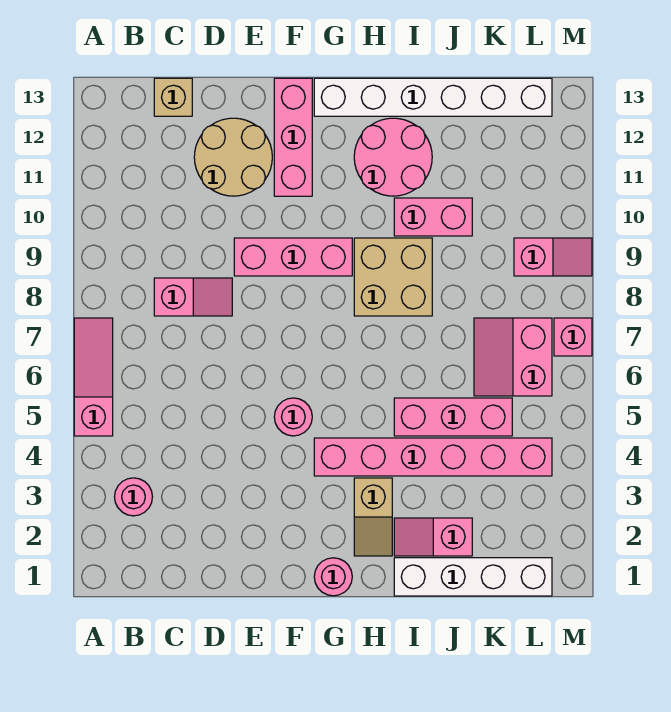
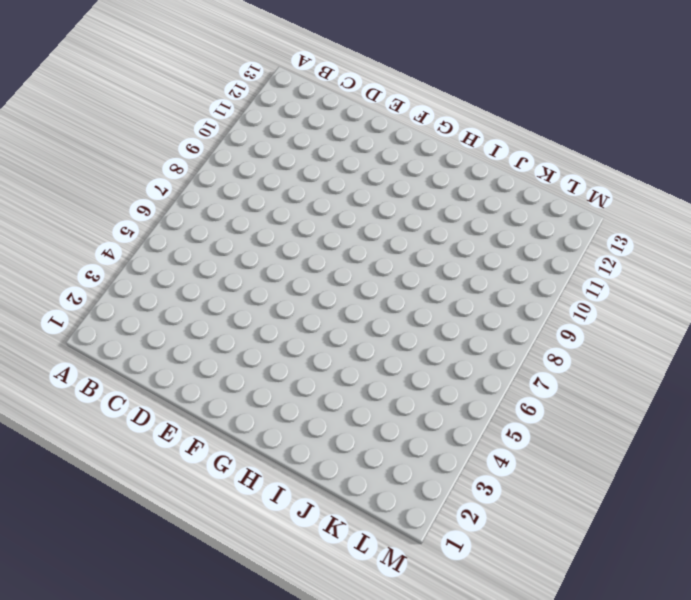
none -> pink slope A5:A7 level 1 top 5
none -> pink round brick B3 level 1
none -> pink slope C8:D8 level 1 top C

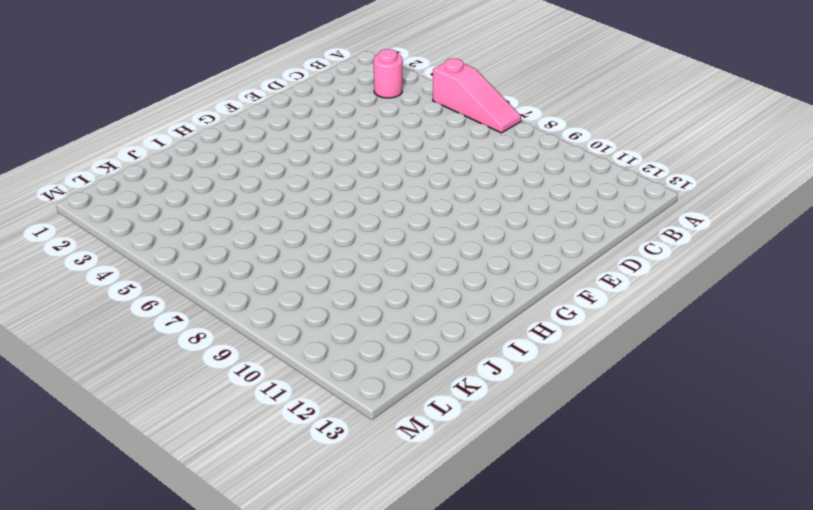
none -> pink slope C8:D8 level 1 top C
none -> tan brick C13 level 1
none -> tan round brick D11:E12 level 1

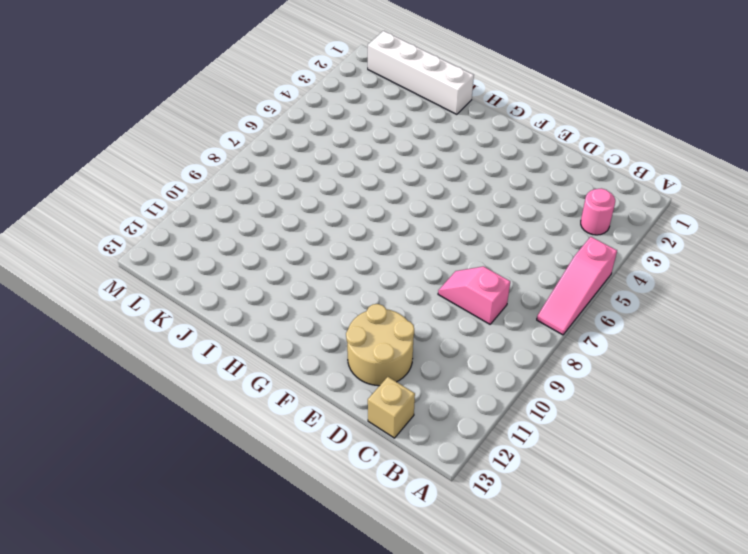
none -> pink brick E9:G9 level 1
none -> pink round brick F5 level 1
none -> pink brick F11:F13 level 1

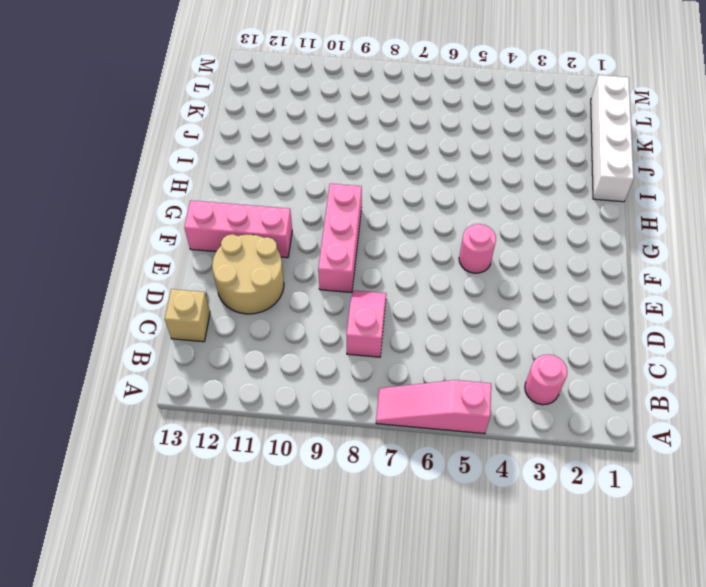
none -> pink round brick G1 level 1
none -> pink brick G4:L4 level 1
none -> white brick G13:L13 level 1

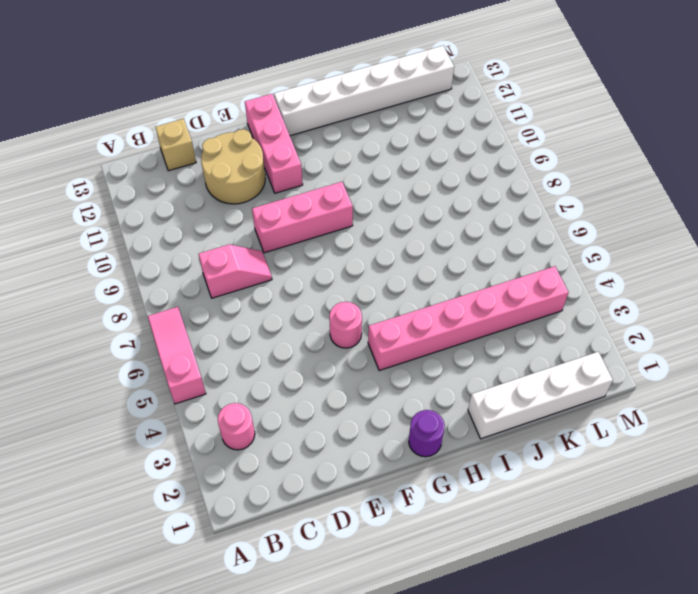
purple round brick G1 level 1 -> pink round brick G1 level 1
none -> tan slope H2:H3 level 1 top 3
none -> tan brick H8:I9 level 1
none -> pink round brick H11:I12 level 1

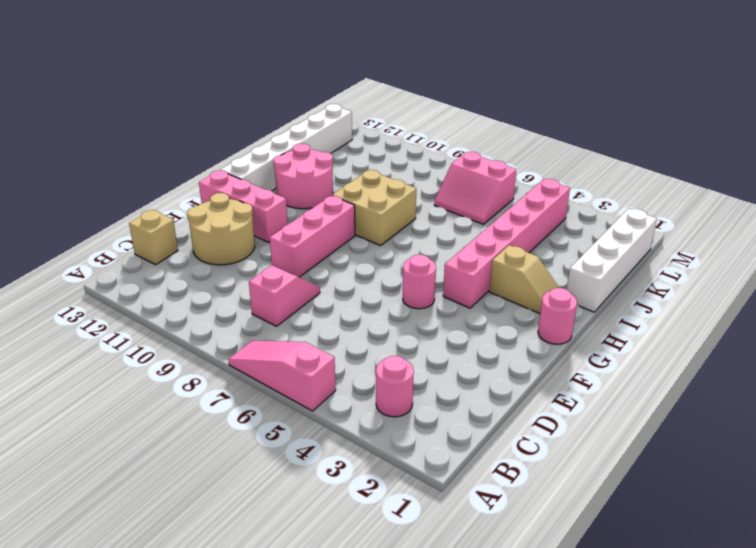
none -> pink slope I2:J2 level 1 top J
none -> pink brick I5:K5 level 1
none -> pink brick I10:J10 level 1

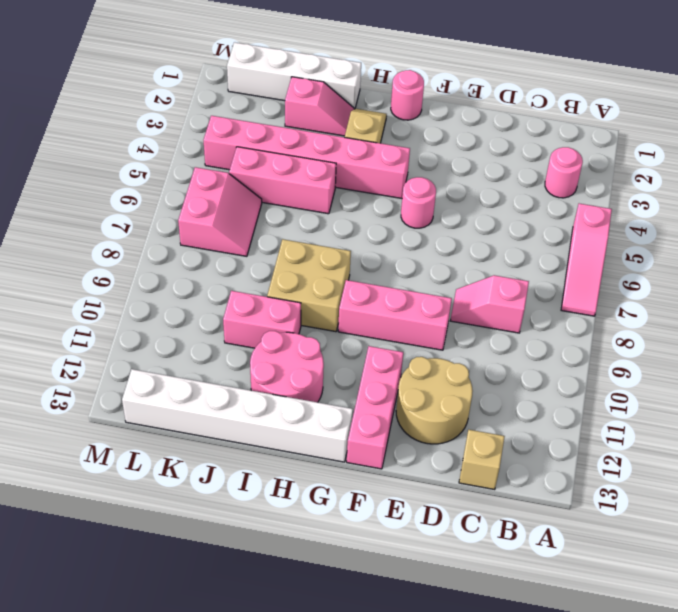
none -> pink slope L9:M9 level 1 top L
none -> pink brick M7 level 1

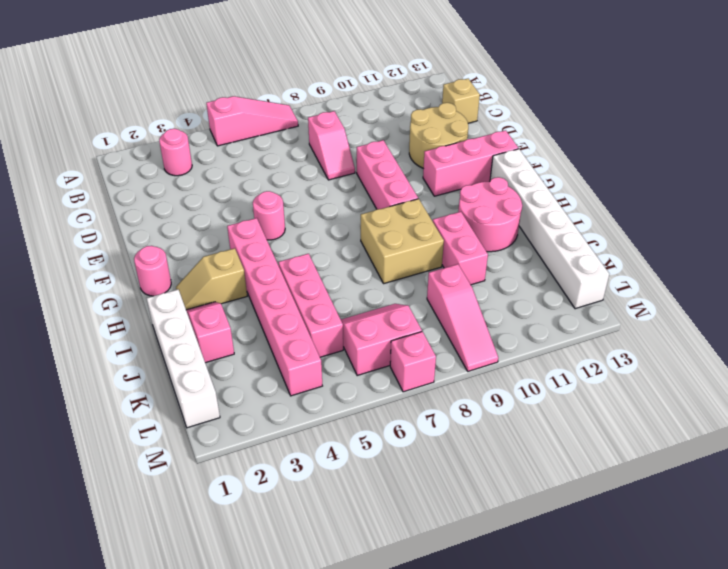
pink slope K9:M9 level 1 top K -> pink slope L9:M9 level 1 top L

